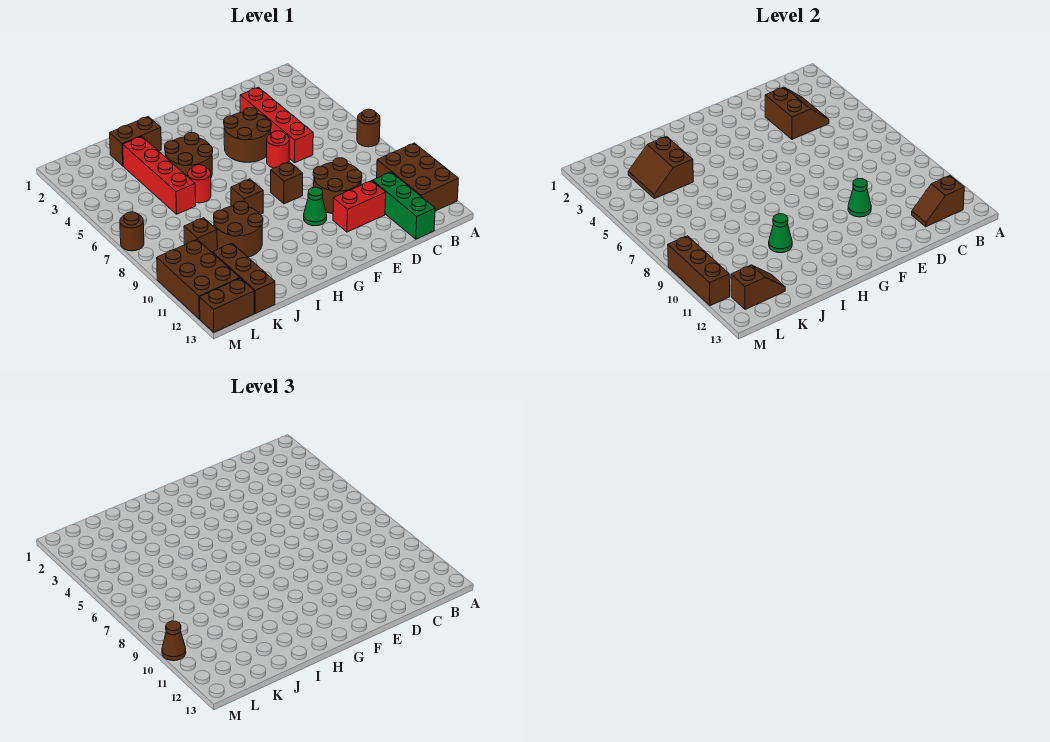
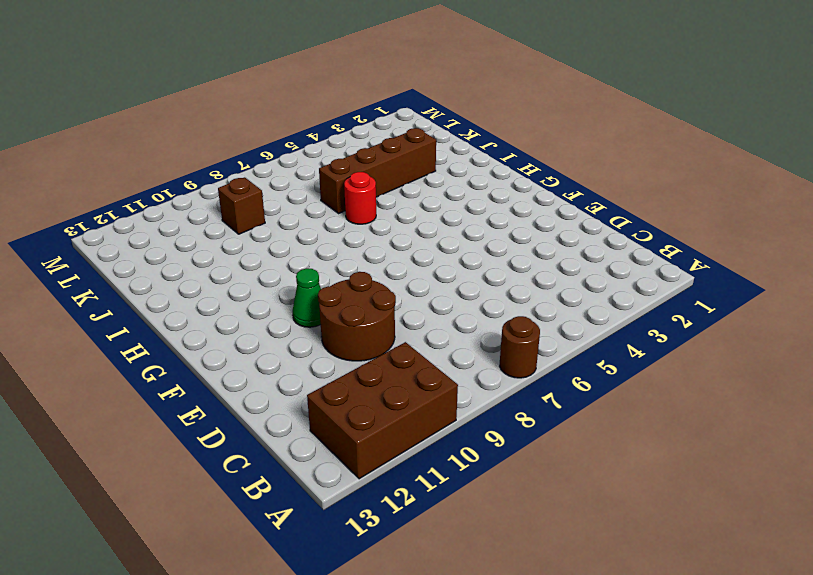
brown brick J3:J6 level 1 -> red brick J3:J6 level 1
none -> green brick C11:C13 level 1
none -> red brick D3:D6 level 1
none -> red brick D11:E11 level 1

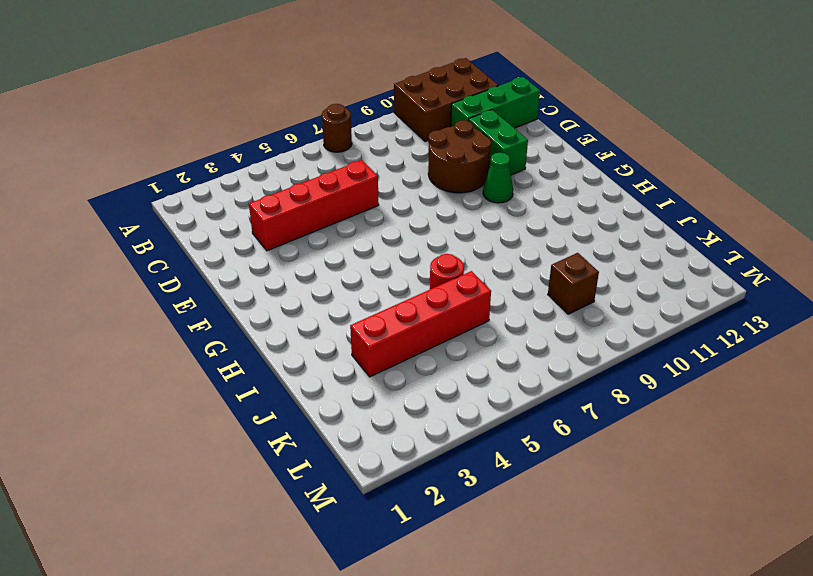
green brick D11:E11 level 1 -> red brick D11:E11 level 1
none -> brown round brick E4:F5 level 1
none -> red round brick E6 level 1
none -> brown brick F8 level 1

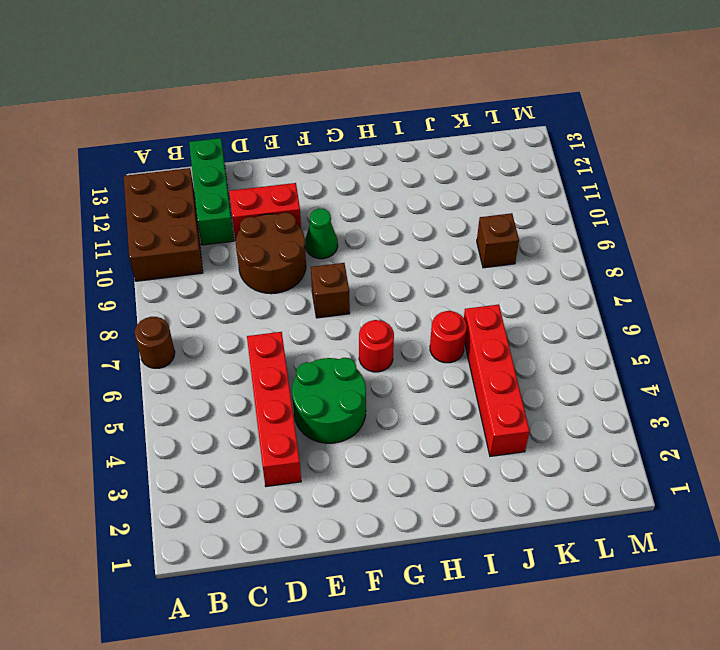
green round brick E4:F5 level 1 -> brown round brick E4:F5 level 1
red round brick G6 level 1 -> red round brick E6 level 1
none -> brown round brick H4:I5 level 1
none -> brown brick H8 level 1
none -> brown brick I2:J2 level 1

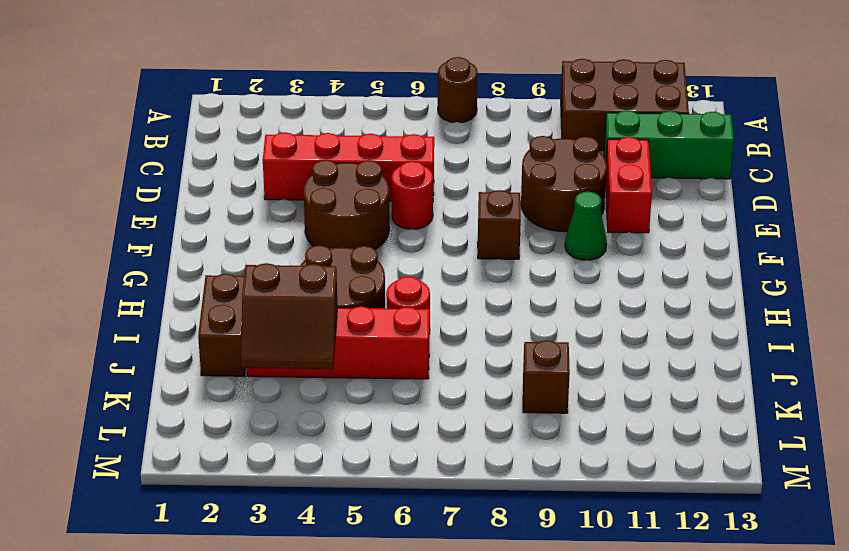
none -> brown brick H8 level 1
none -> brown round brick I9:J10 level 1
none -> brown brick K11:K13 level 1

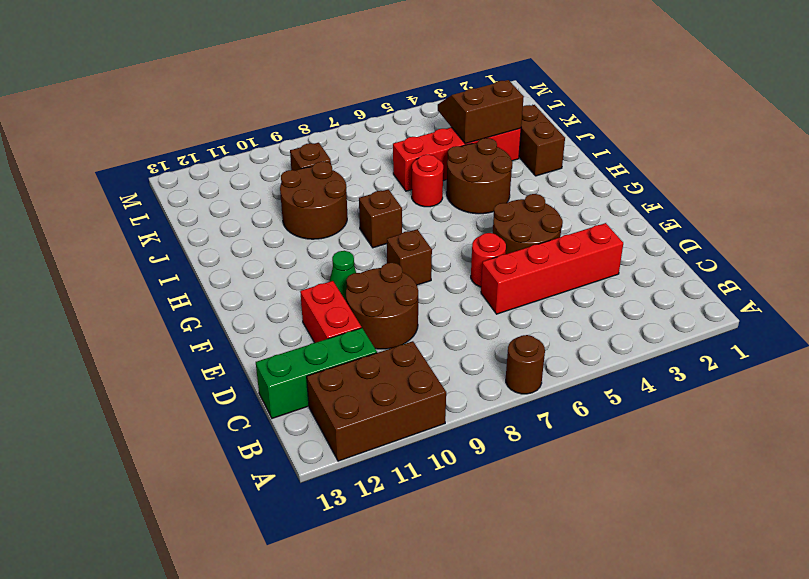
none -> brown brick K11:K13 level 1
none -> brown brick L10:M12 level 1
none -> brown brick L13:M13 level 1

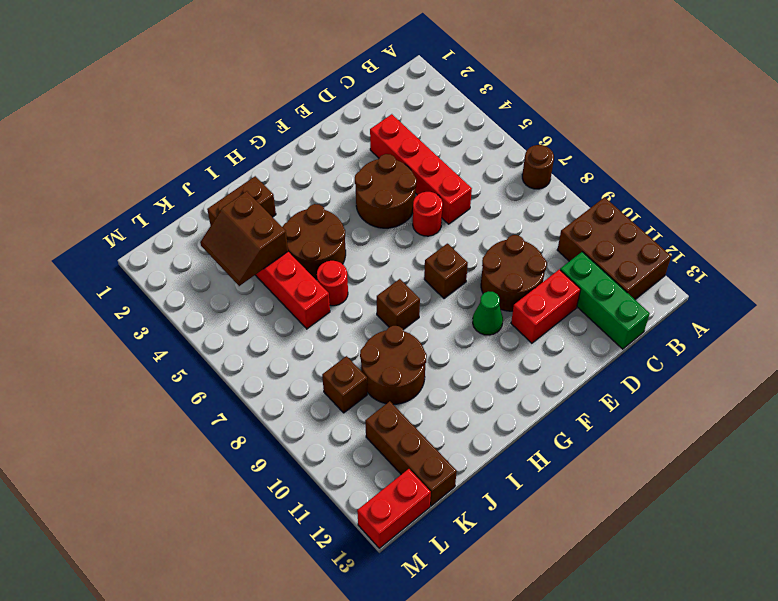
red brick L13:M13 level 1 -> brown brick L13:M13 level 1
none -> brown brick L10:M12 level 1
none -> brown round brick M7 level 1
none -> brown slope B12:C12 level 2 top B

